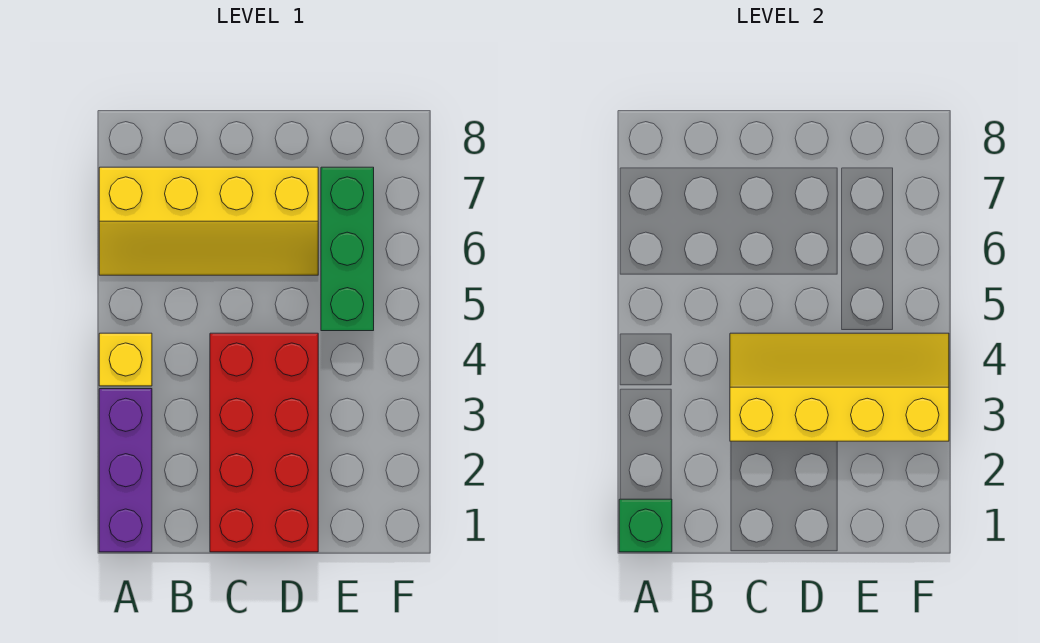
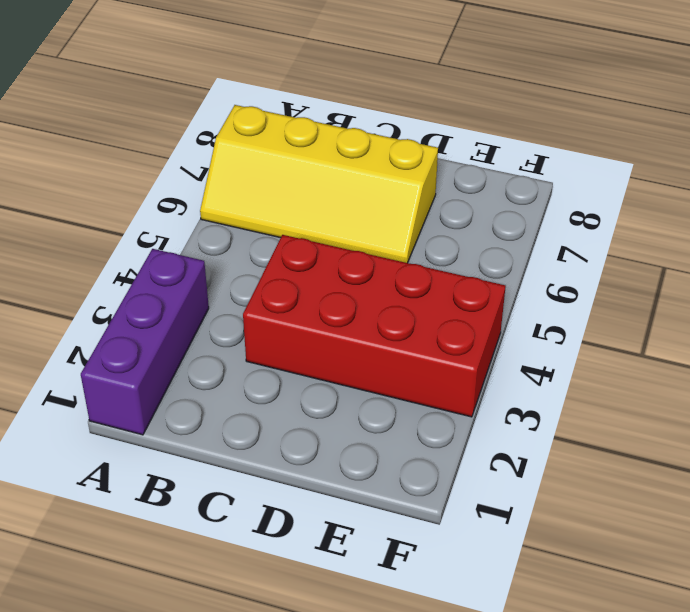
red brick C3:F4 level 1 -> red brick C1:D4 level 1
none -> yellow brick A4 level 1
none -> green brick E5:E7 level 1

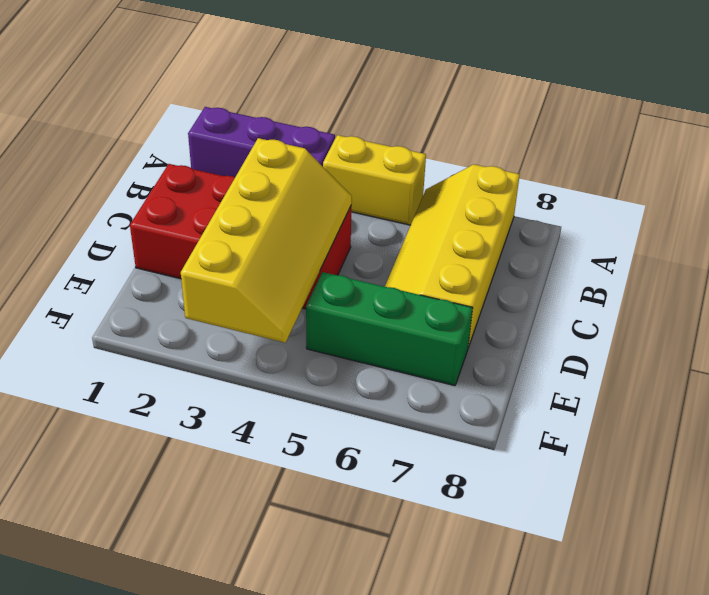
yellow brick A4:A5 level 1 -> yellow brick A4 level 1
none -> green brick A1 level 2

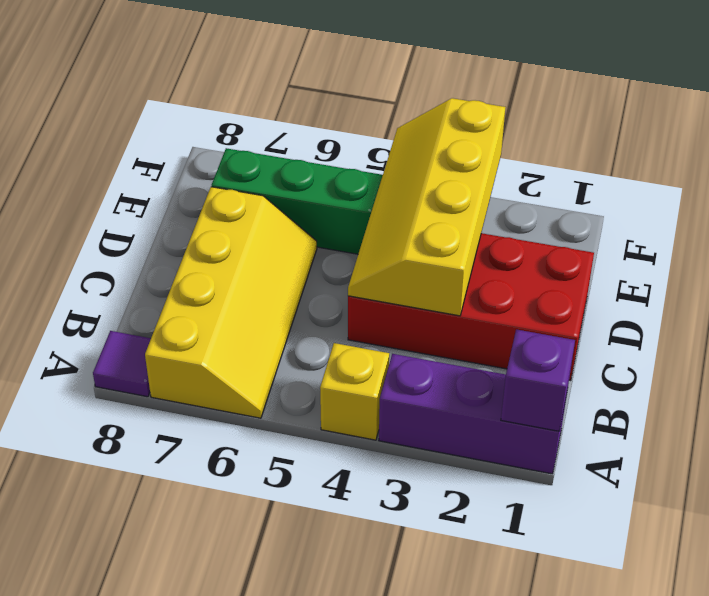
purple brick A1 level 2 -> green brick A1 level 2
purple tile A8 level 1 -> none

